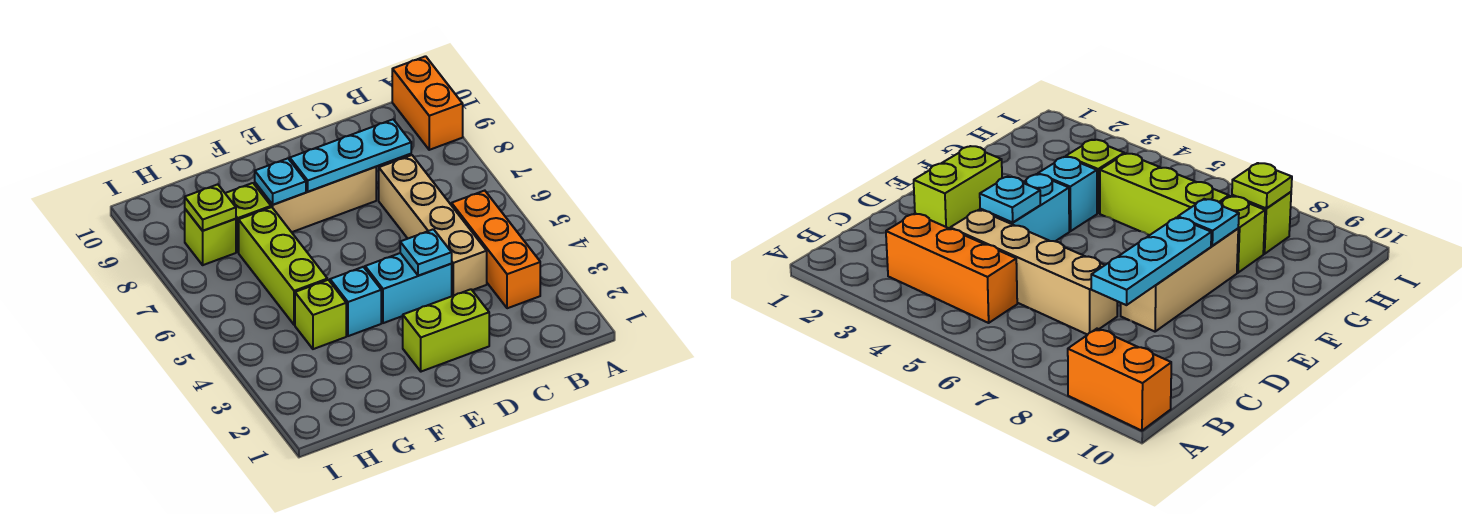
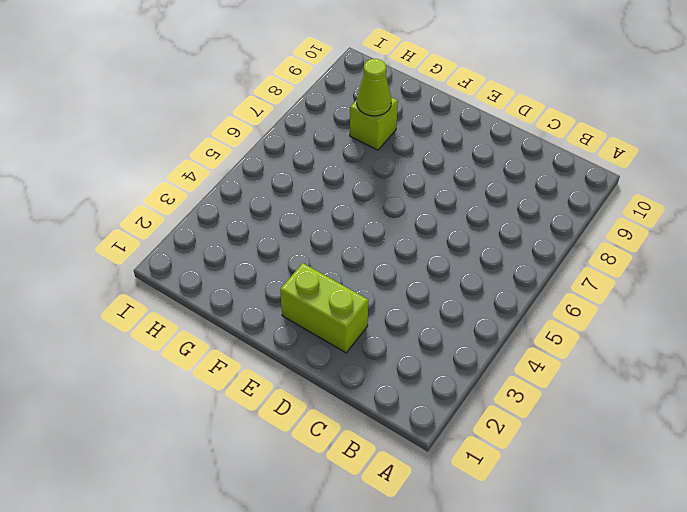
lime cone G8 level 2 -> none
none -> orange brick A9:A10 level 1
none -> orange brick B3:B5 level 1
none -> tan brick C4:C7 level 1

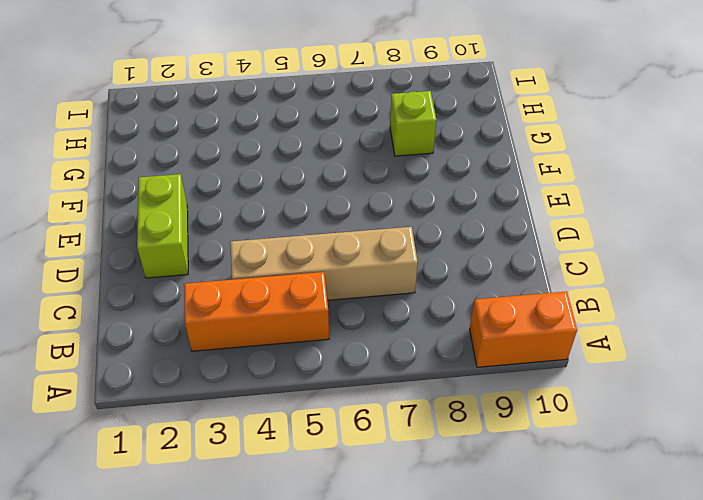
none -> cyan brick D4:E4 level 1
none -> tan brick D8:F8 level 1
none -> cyan brick F4 level 1

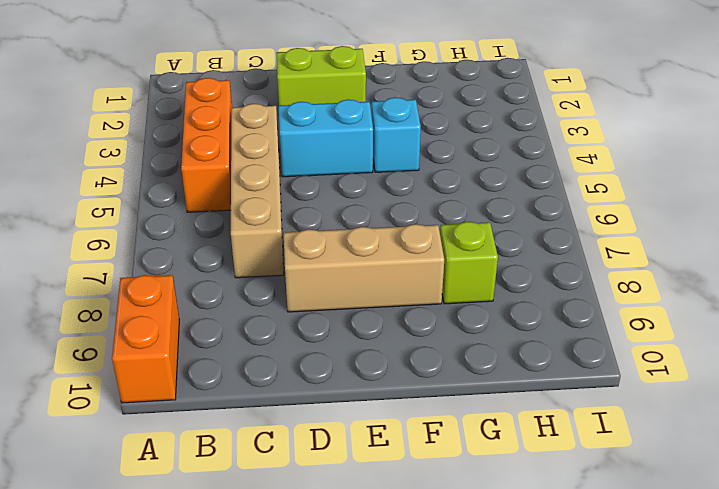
none -> lime brick G4 level 1
none -> lime brick G5:G7 level 1
none -> lime brick H8 level 1

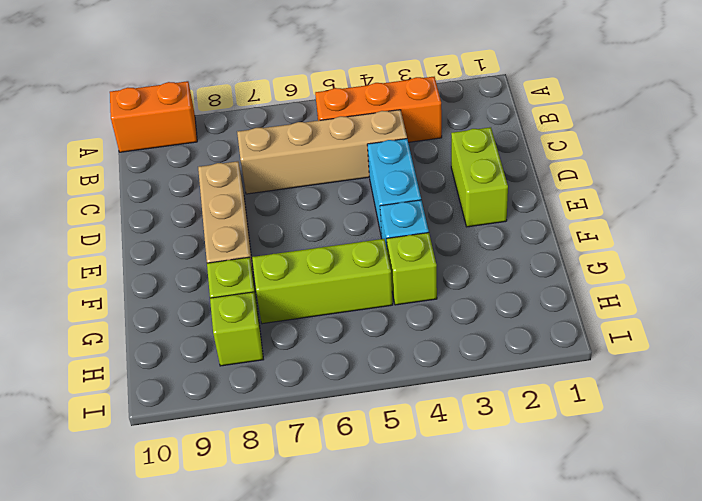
none -> cyan plate C8:E8 level 2
none -> cyan plate D4 level 2
none -> cyan plate F8 level 2

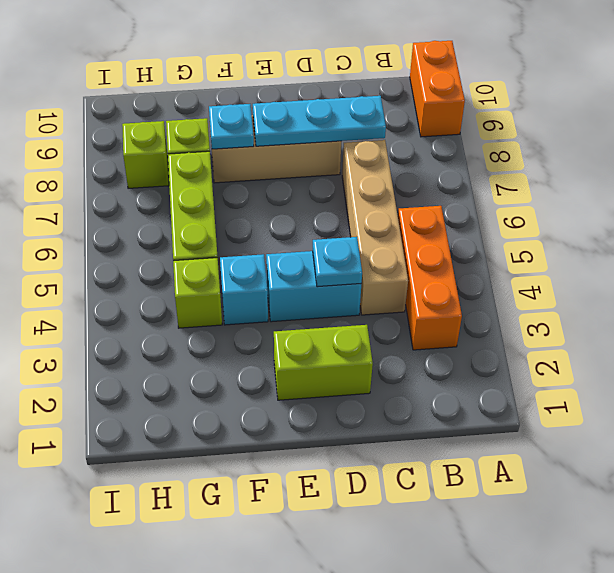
none -> lime plate H8 level 2

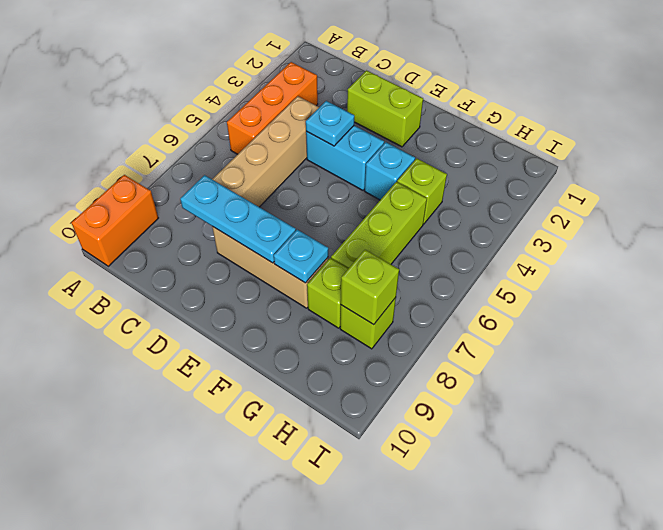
lime brick H8 level 2 -> lime plate H8 level 2

